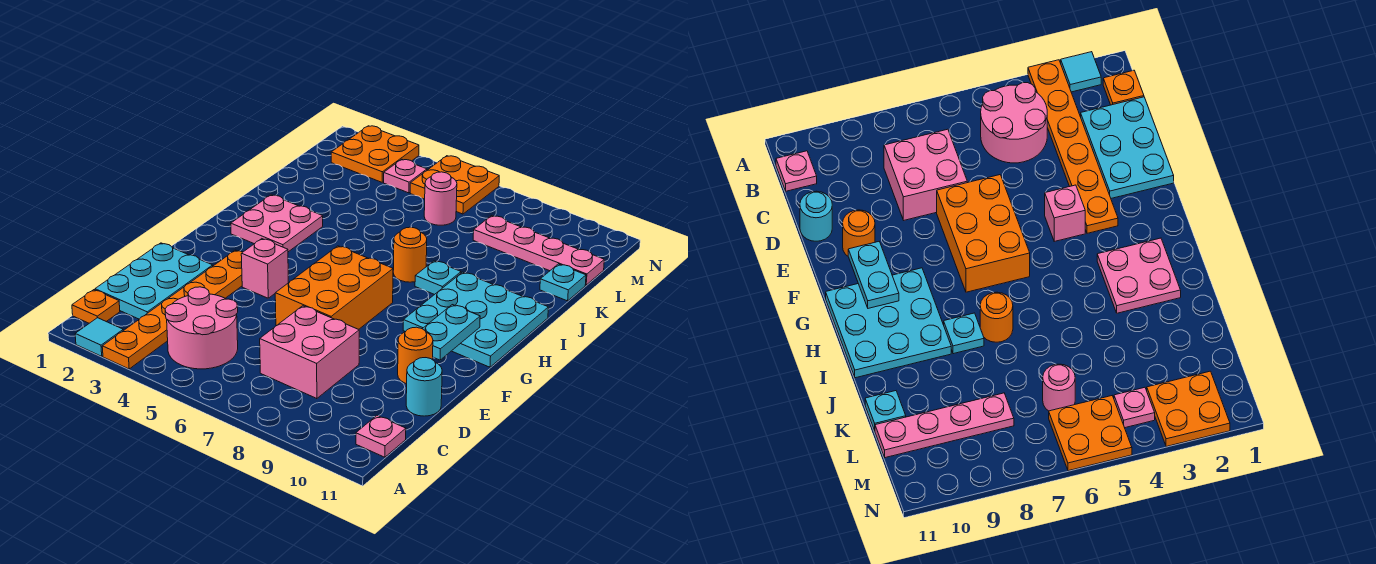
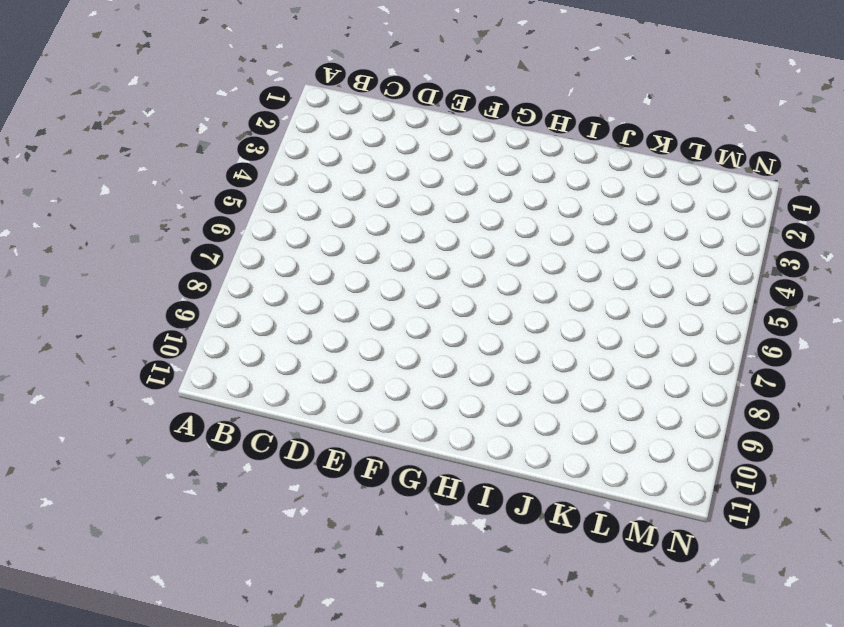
none -> cyan tile A2 level 1
none -> orange plate A3:F3 level 1
none -> orange plate B1 level 1

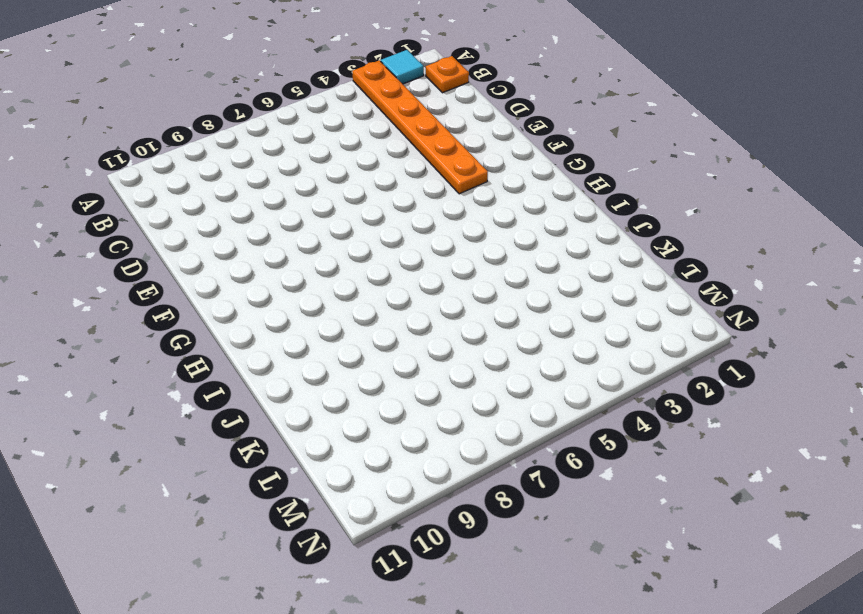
none -> pink round brick B4:C5 level 1
none -> pink plate B11 level 1
none -> cyan plate C1:E2 level 1

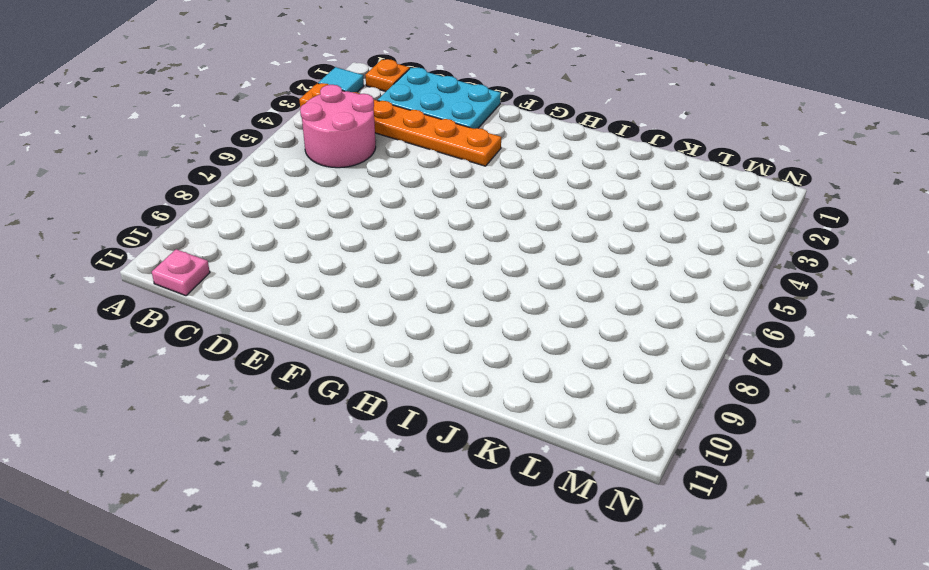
none -> pink brick C7:D8 level 1
none -> cyan round brick D11 level 1
none -> orange brick E6:G7 level 1

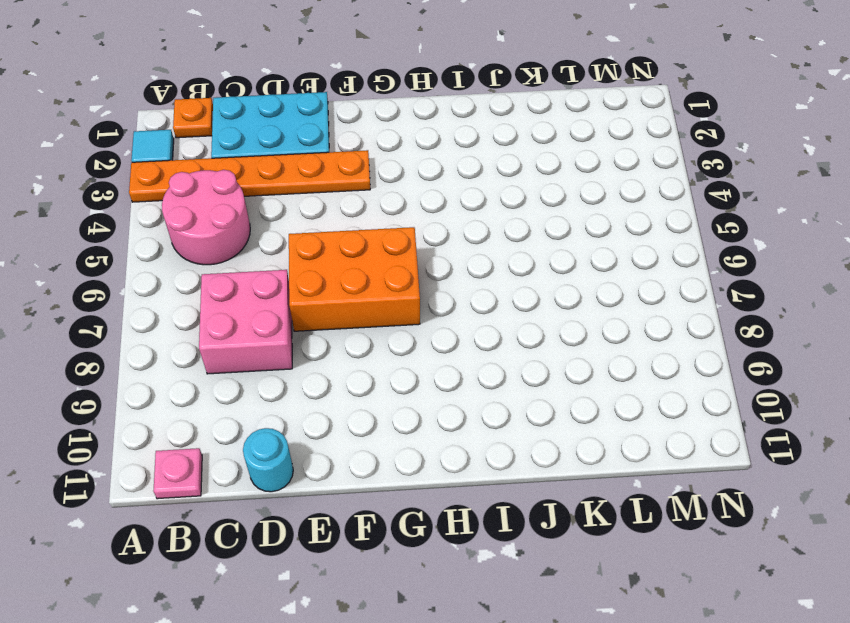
none -> orange round brick E10 level 1
none -> pink brick F4 level 1
none -> cyan plate G9:I11 level 1

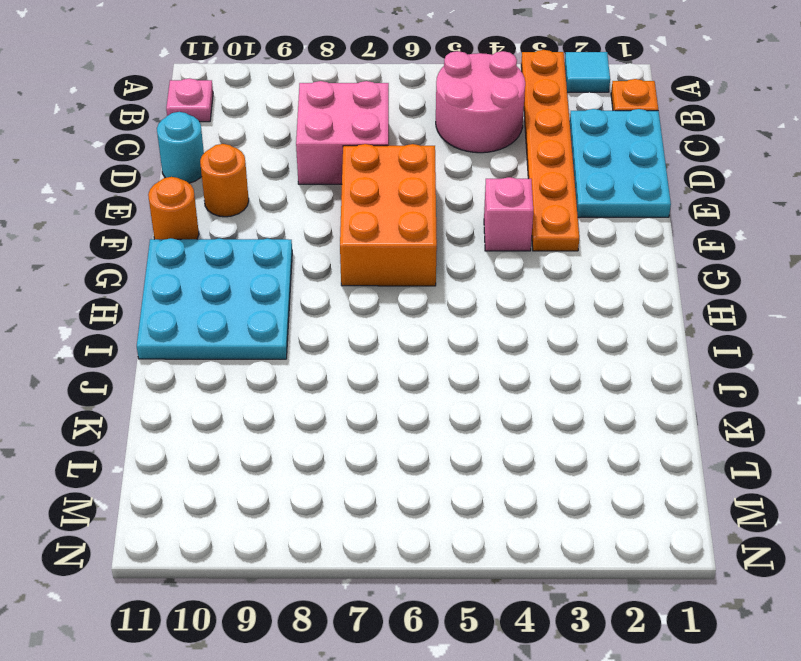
orange round brick F11 level 1 -> orange round brick I7 level 1
none -> pink plate H2:I3 level 1
none -> cyan plate I8 level 1
none -> cyan plate K11 level 1

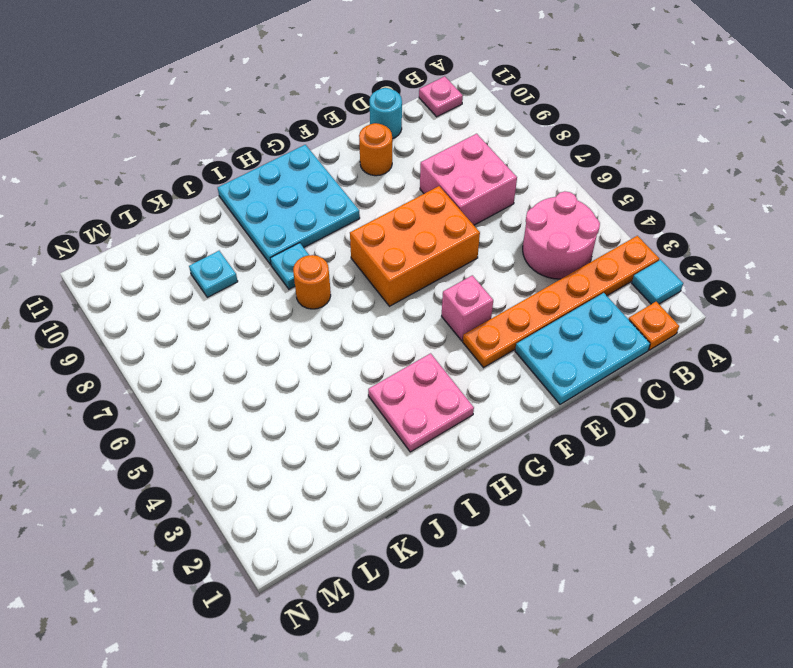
cyan plate K9 level 1 -> cyan plate K11 level 1
none -> pink round brick L6 level 1
none -> pink plate L8:L11 level 1
none -> orange plate M2:N3 level 1

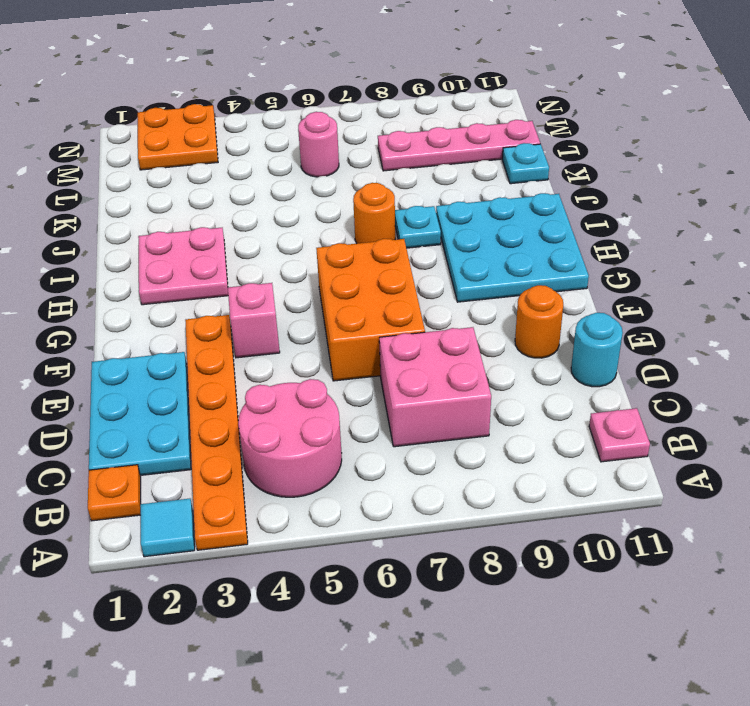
none -> pink plate M4 level 1
none -> orange plate M5:N6 level 1
none -> cyan plate F10:G10 level 2

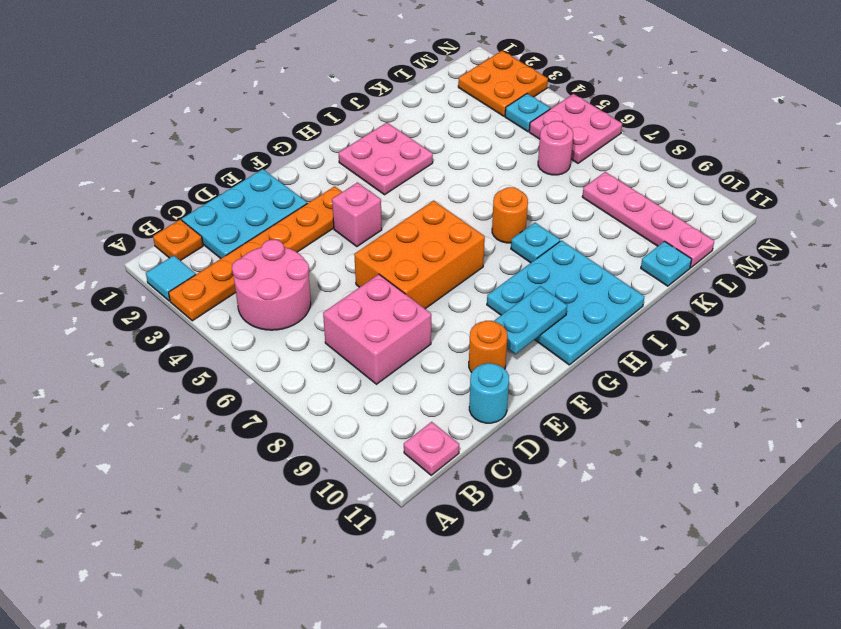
cyan plate M4 level 1 -> pink plate M4 level 1
pink plate M5:N6 level 1 -> orange plate M5:N6 level 1

